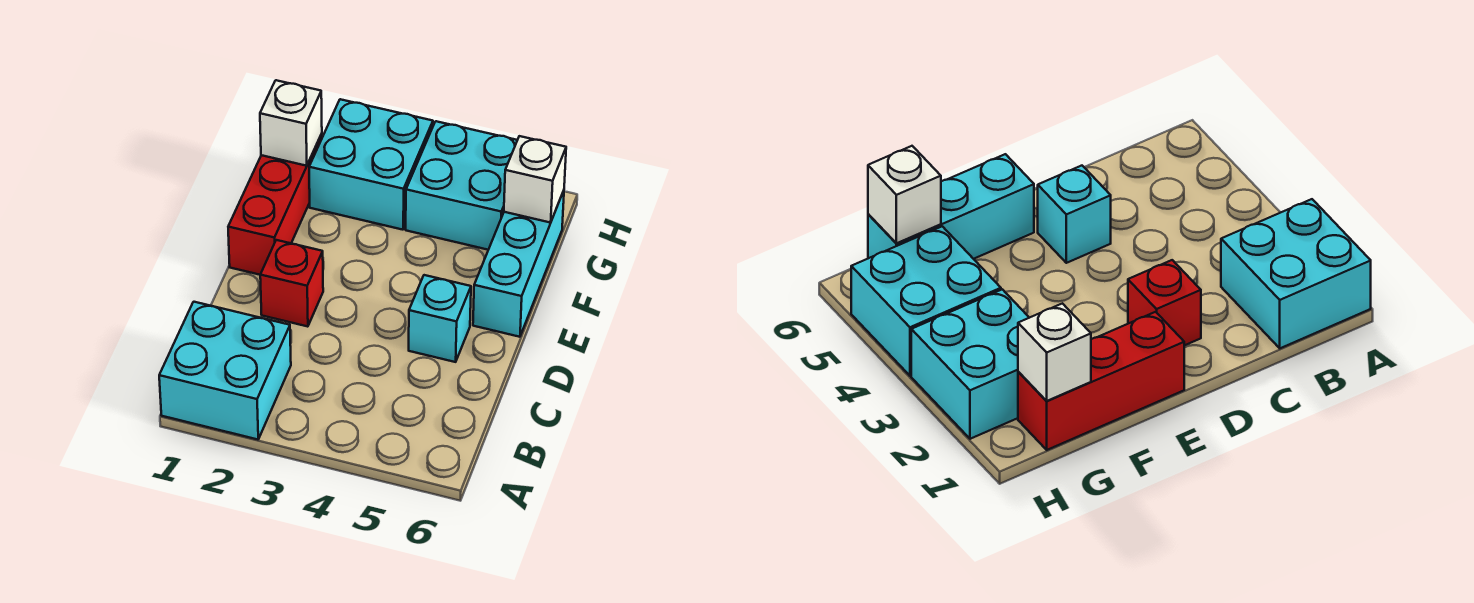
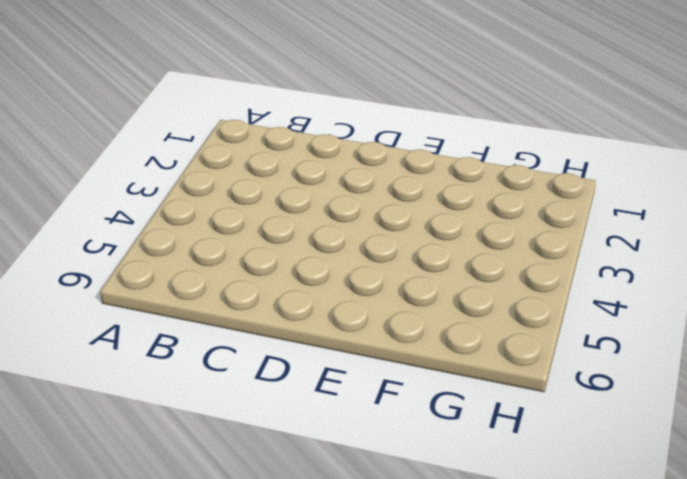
none -> cyan brick A1:B2 level 1
none -> red brick D2 level 1

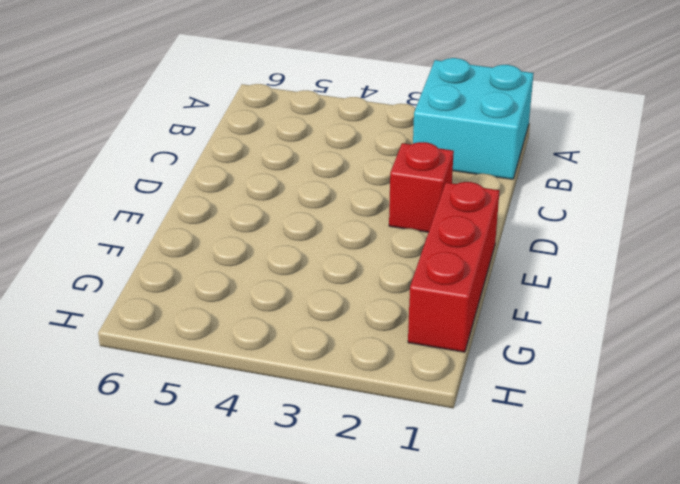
none -> cyan brick D5 level 1
none -> cyan brick E6:G6 level 1

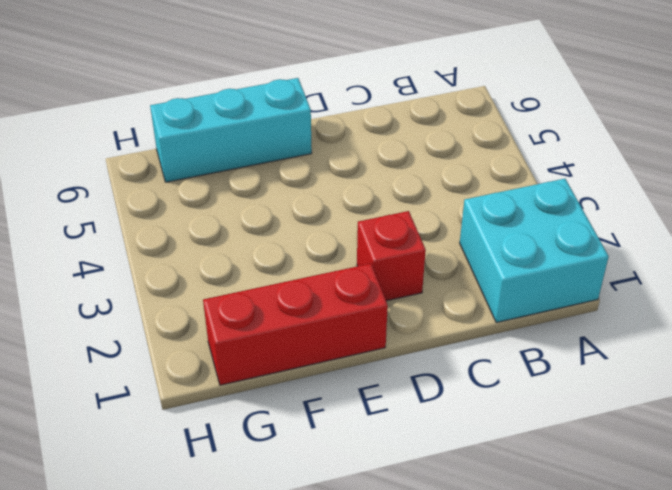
none -> cyan brick D5 level 1
none -> cyan brick G2:H3 level 1

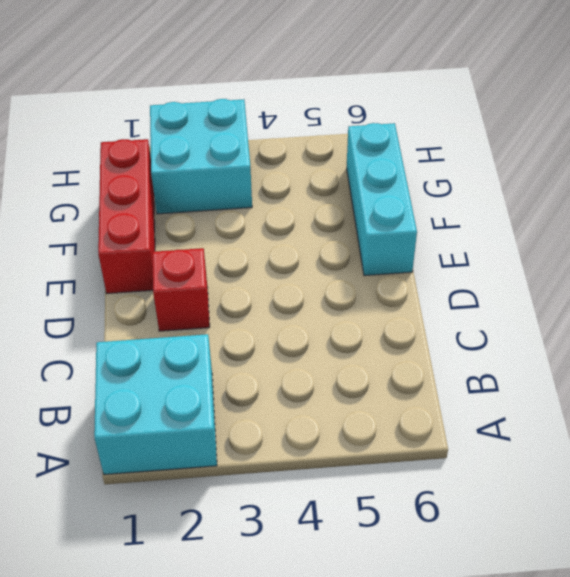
none -> cyan brick D5 level 1
none -> cyan brick G4:H5 level 1

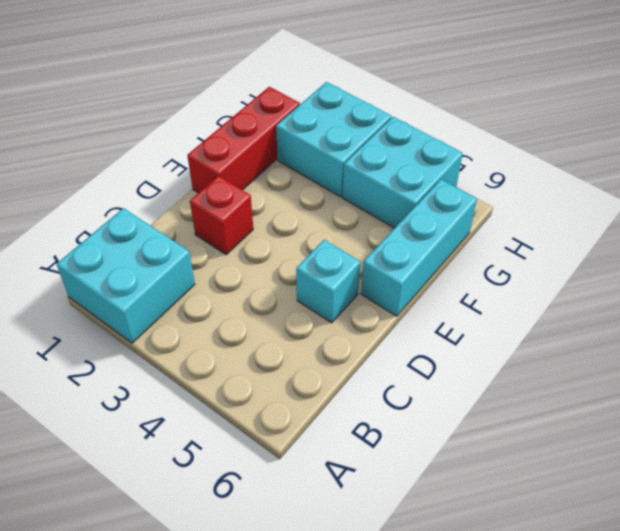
none -> white brick G1 level 2
none -> white brick G6 level 2

